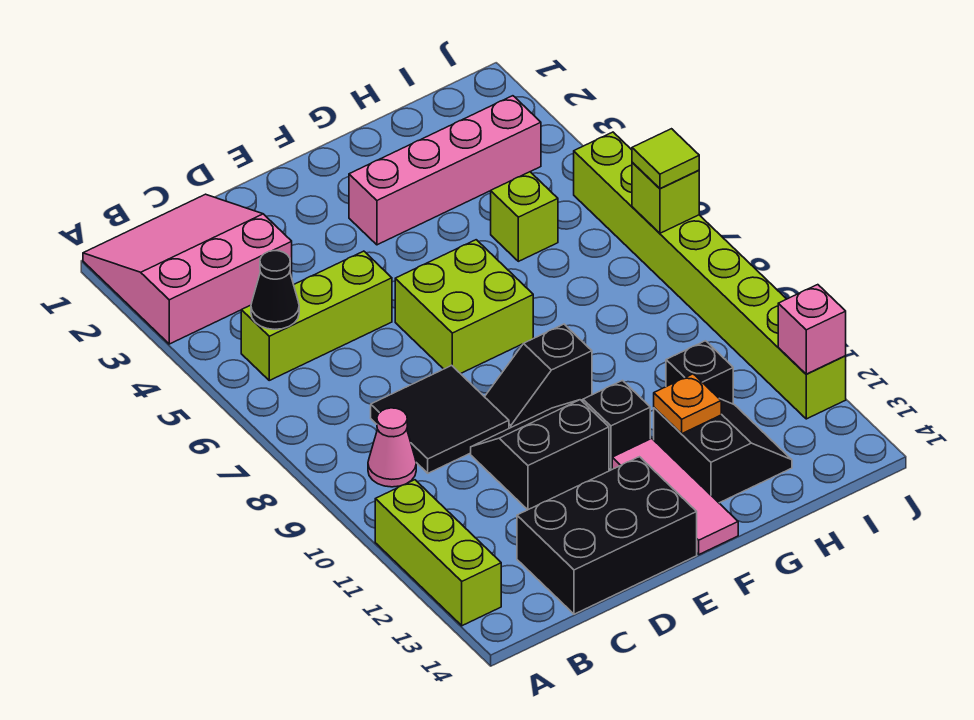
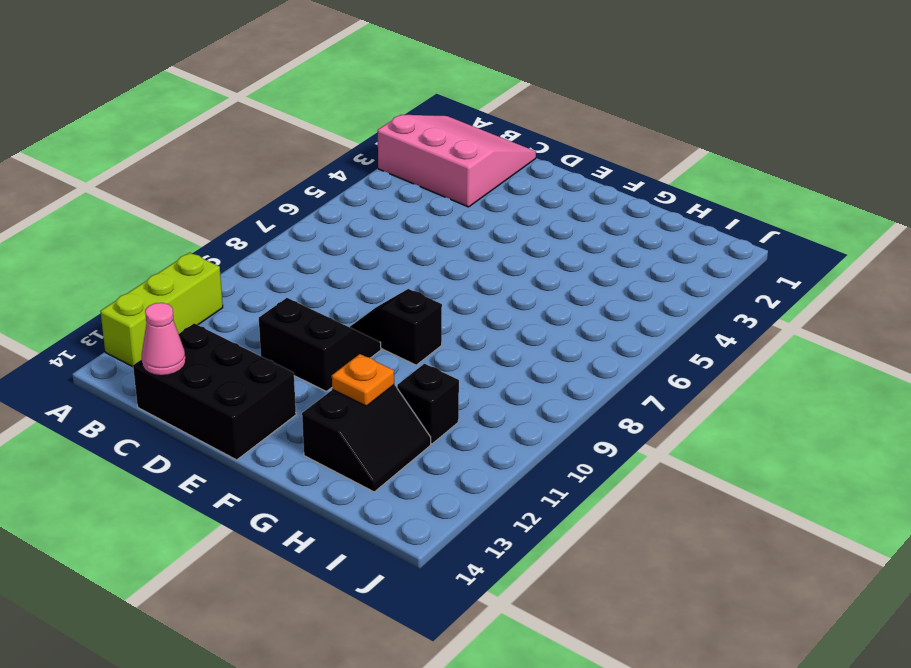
pink cone C14 level 2 -> pink cone B9 level 1
none -> lime brick B5:D5 level 1
none -> black tile C8:D9 level 1
none -> lime brick E6:F7 level 1

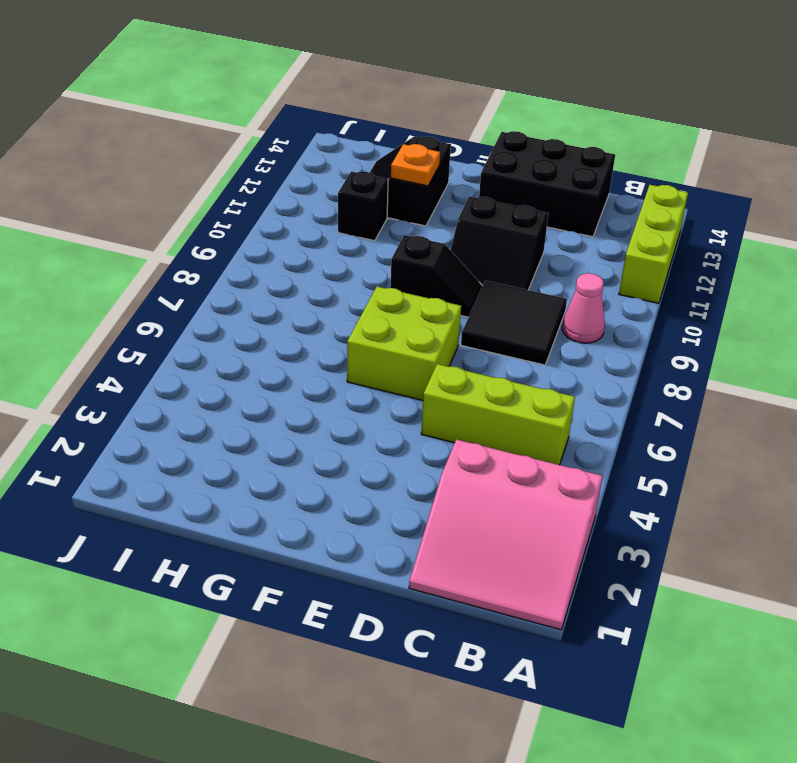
none -> pink brick F3:I3 level 1
none -> black brick F11 level 1
none -> pink tile F12:F14 level 1

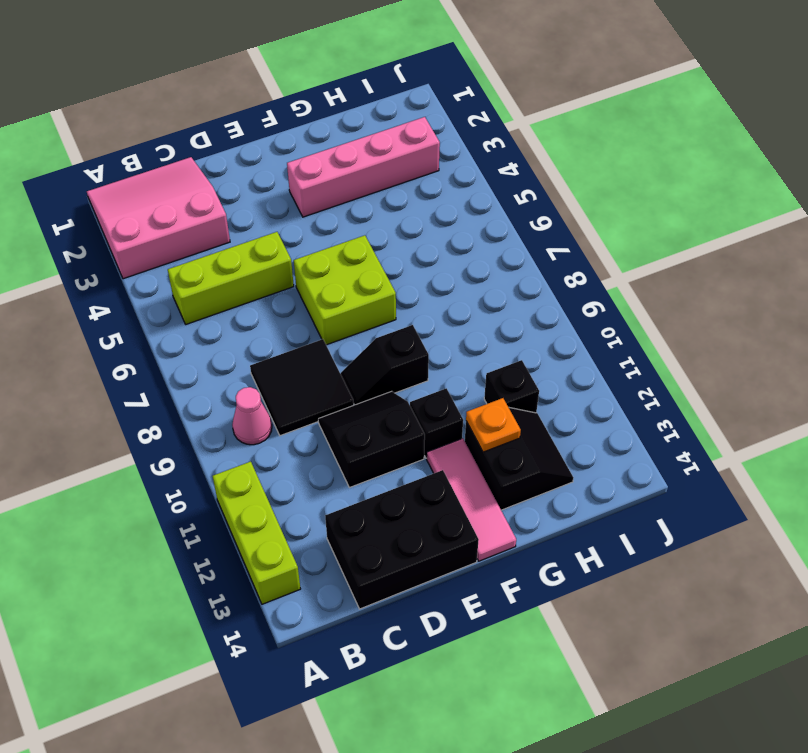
none -> lime brick H5 level 1
none -> lime brick J5:J12 level 1
none -> black cone B5 level 2

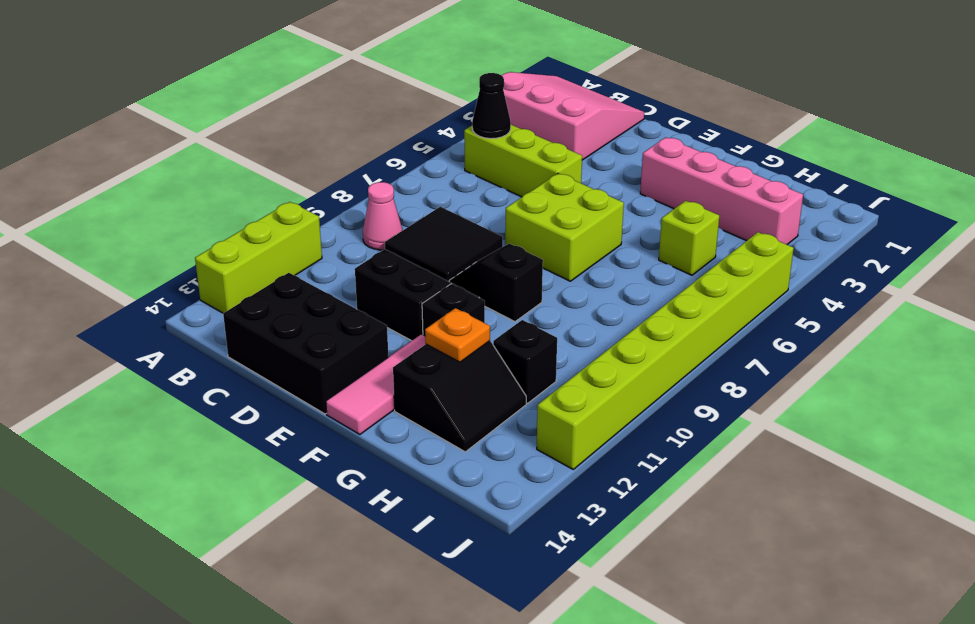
none -> lime brick J7 level 2
none -> pink brick J12 level 2
none -> lime tile J7 level 3

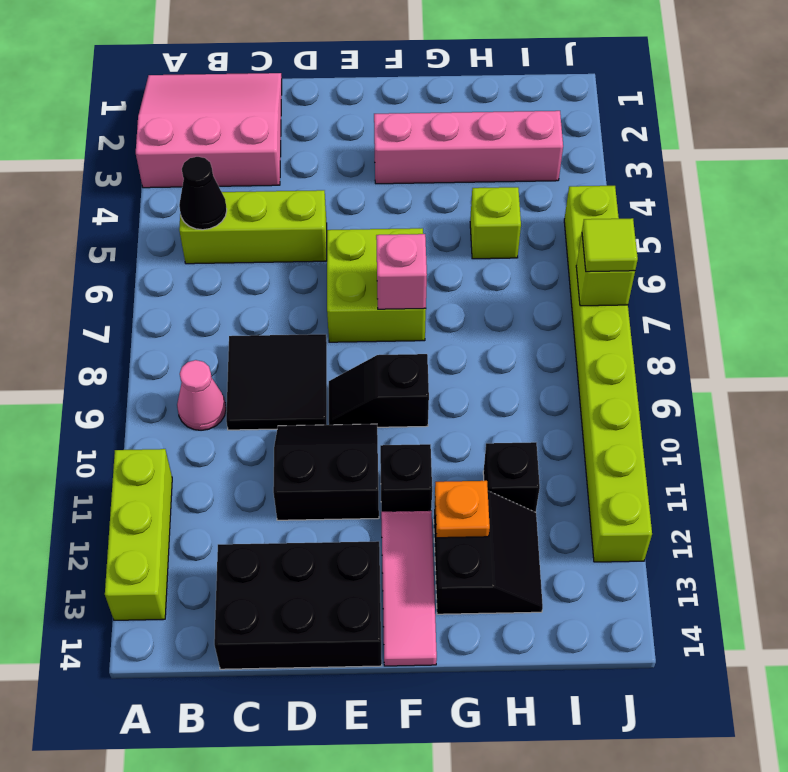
pink brick F7 level 2 -> pink brick J12 level 2

